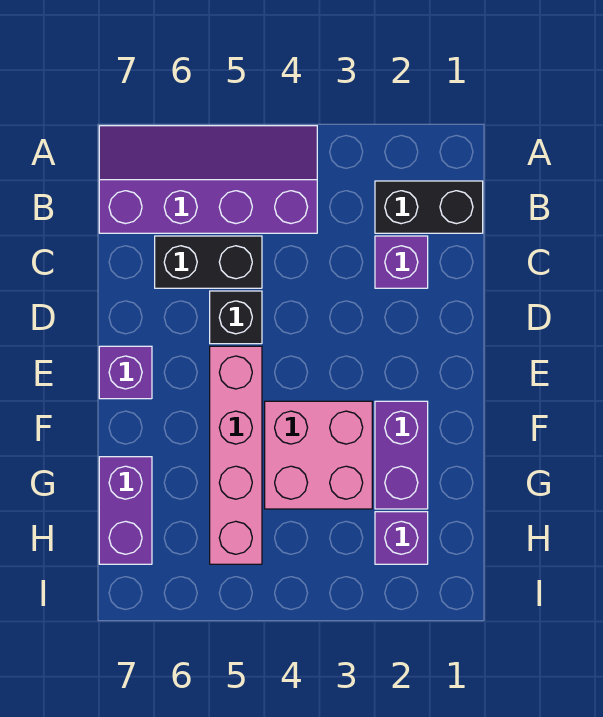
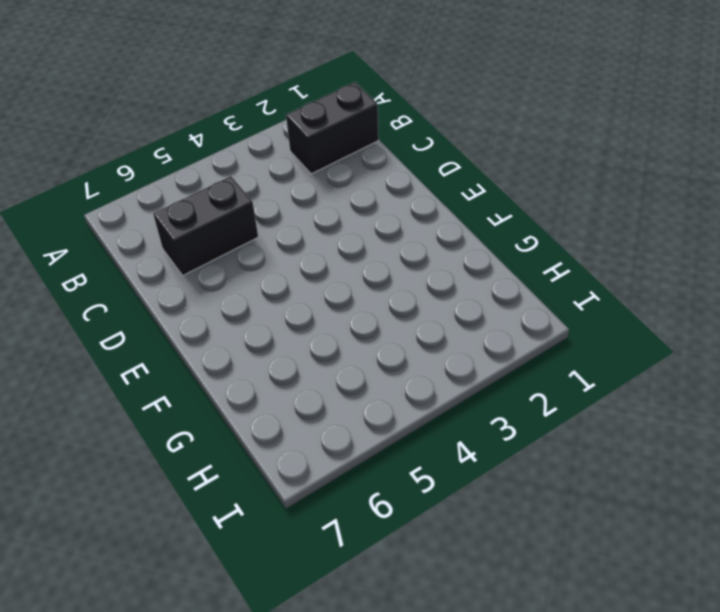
none -> purple slope A4:B7 level 1 top B
none -> purple brick C2 level 1

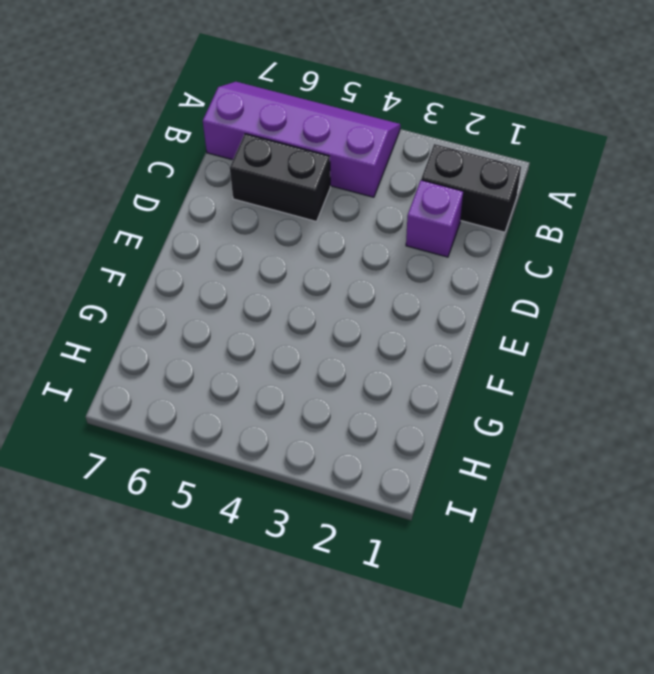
none -> black brick D5 level 1
none -> pink brick E5:H5 level 1

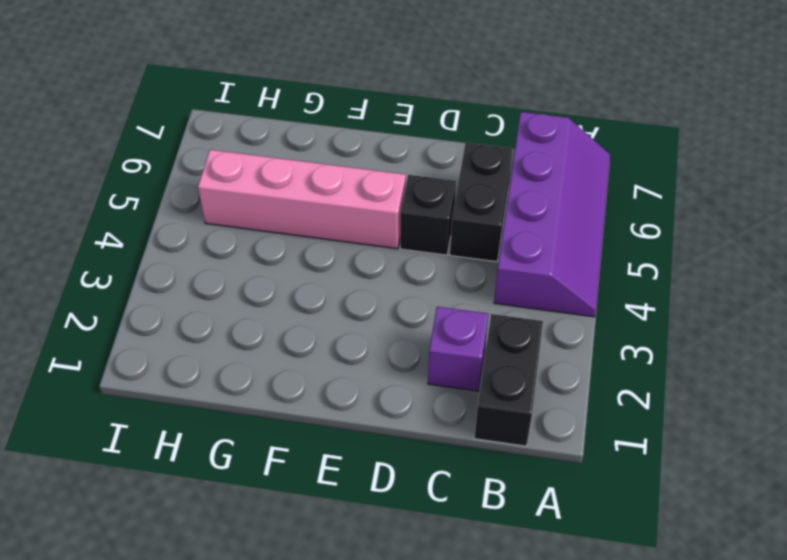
none -> purple brick E7 level 1
none -> purple brick F2:G2 level 1

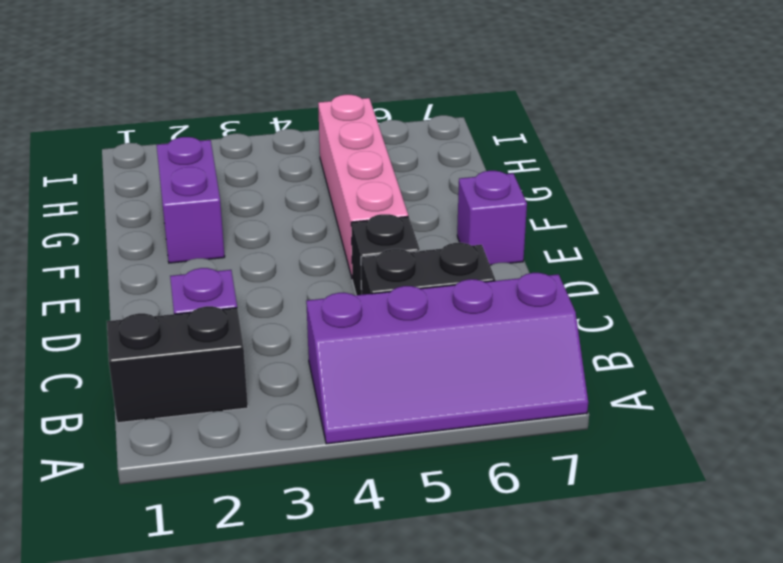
none -> pink brick F3:G4 level 1
none -> purple brick G7:H7 level 1

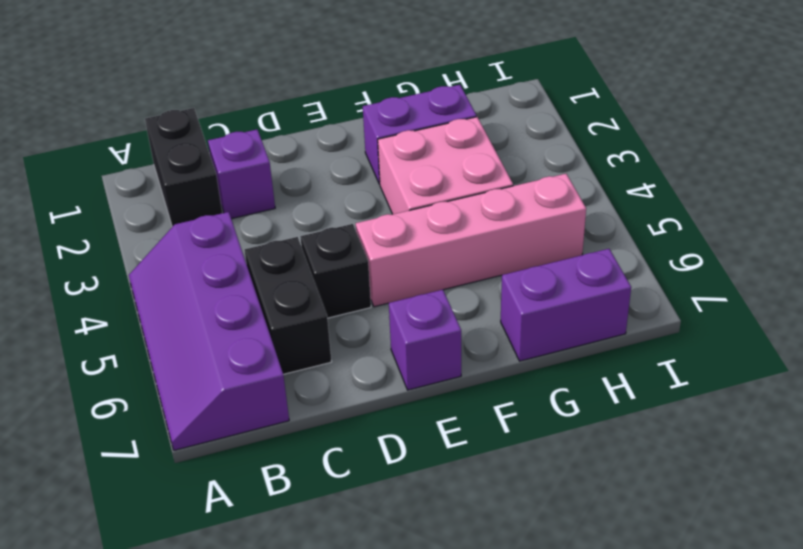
none -> purple brick H2 level 1

